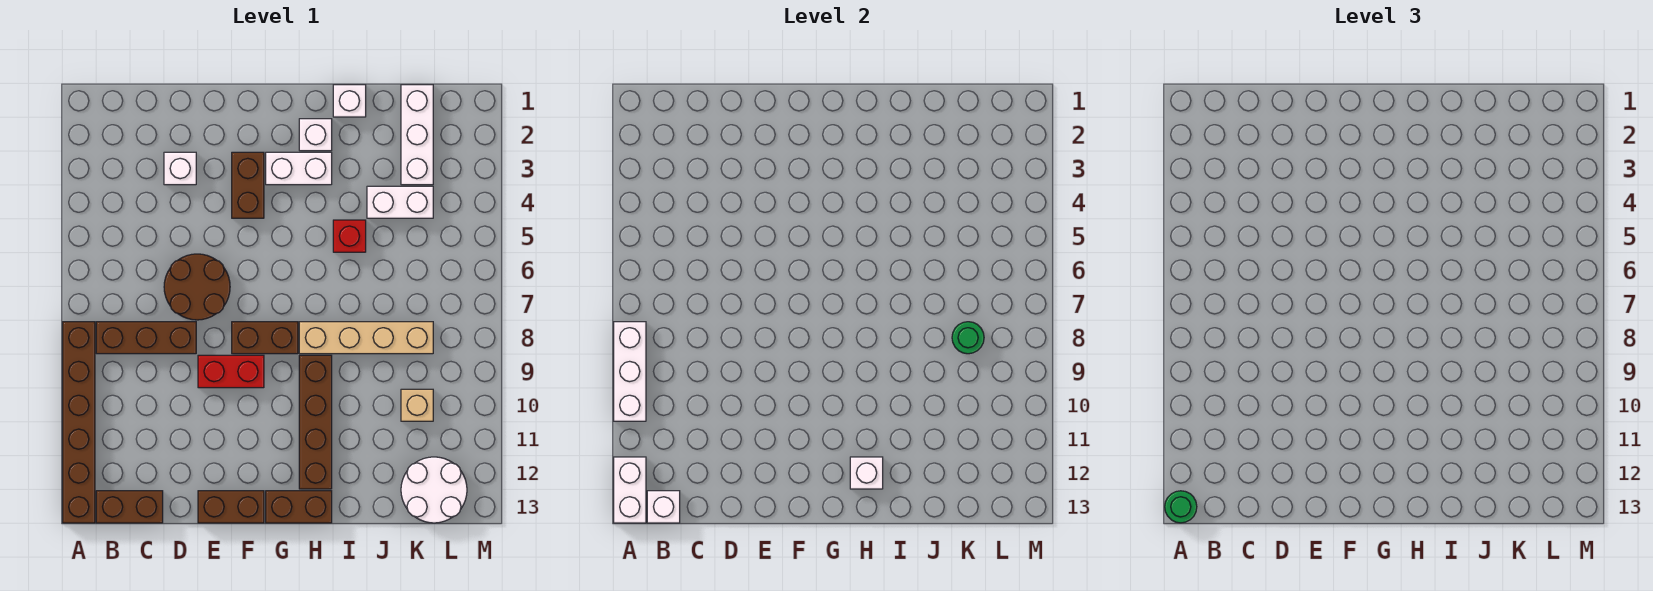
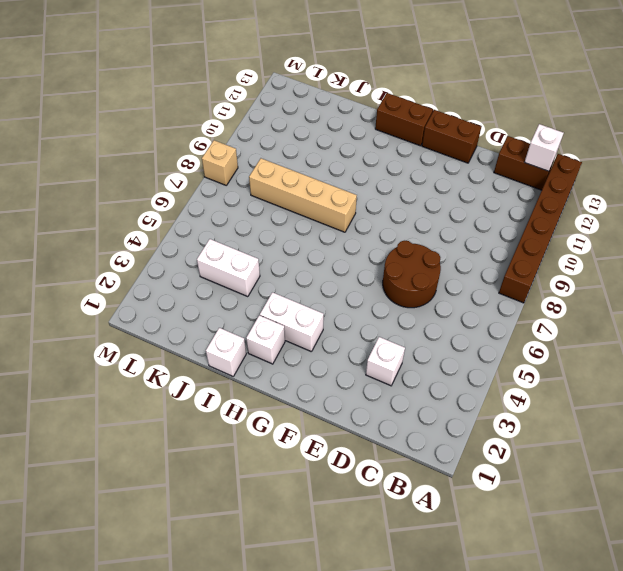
tan brick M8 level 1 -> tan brick K10 level 1
none -> brown brick B8:D8 level 1
none -> red brick E9:F9 level 1
none -> brown brick F3:F4 level 1

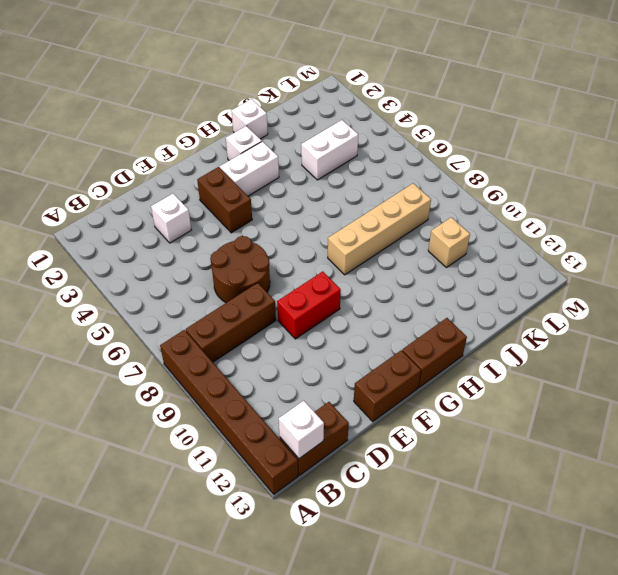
none -> brown brick F8:G8 level 1
none -> brown brick H9:H12 level 1
none -> red brick I5 level 1

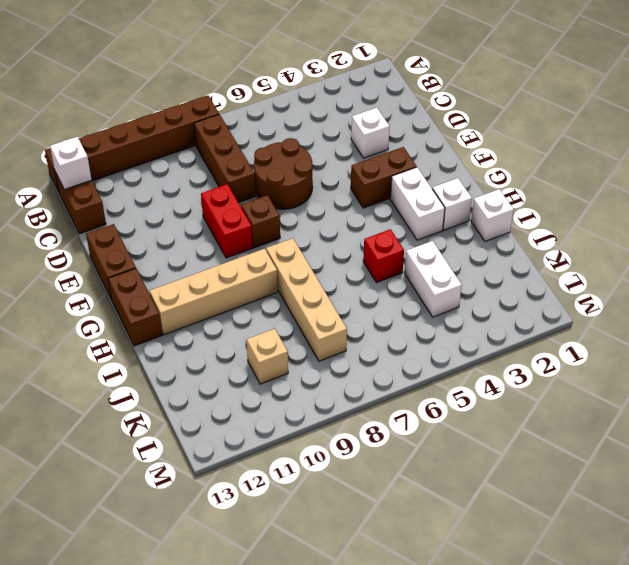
brown brick F8 level 1 -> brown brick F8:G8 level 1
tan brick H9:H12 level 1 -> brown brick H9:H12 level 1
none -> white brick K1:K3 level 1
none -> white round brick K12:L13 level 1
none -> white brick A8:A10 level 2

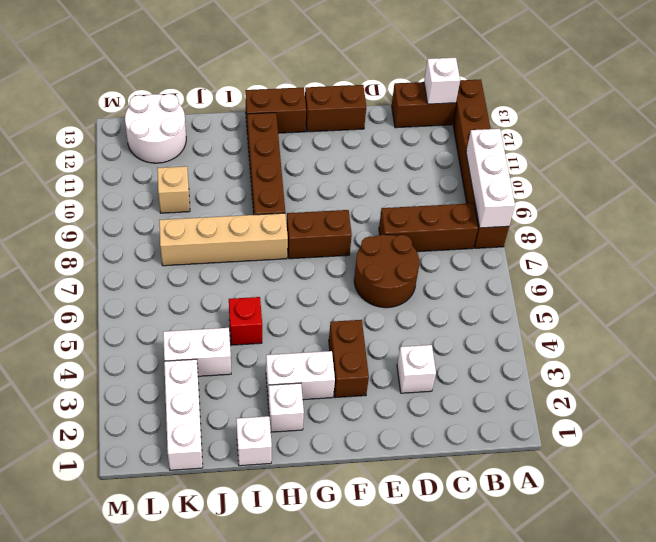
none -> red brick E9:F9 level 1
none -> white brick A12:A13 level 2
none -> white brick H12 level 2

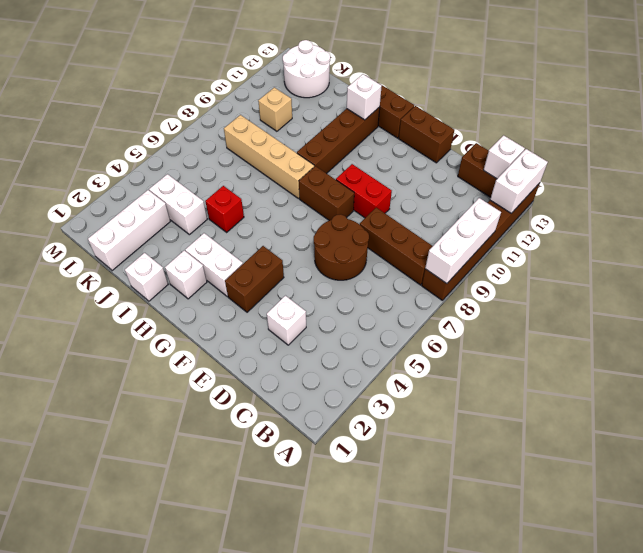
none -> green round brick K8 level 2
none -> green round brick A13 level 3

